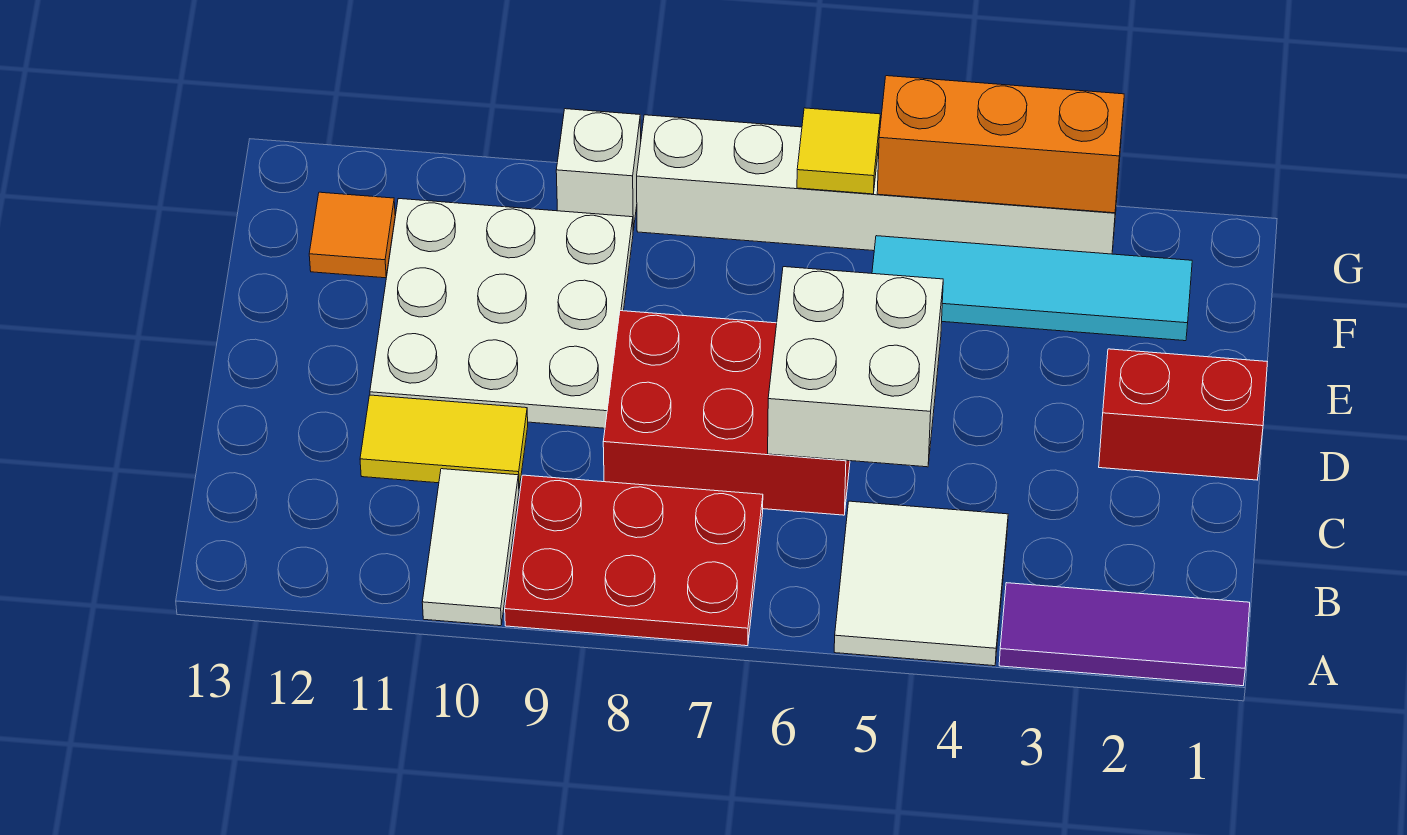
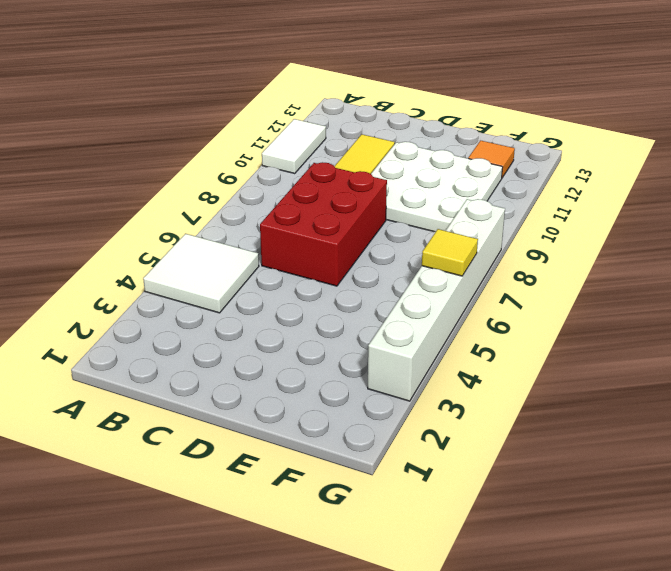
white tile A10:A11 level 1 -> white tile A10:B10 level 1
none -> purple tile A1:A3 level 1
none -> red plate A7:B9 level 1
none -> red brick D1:D2 level 1

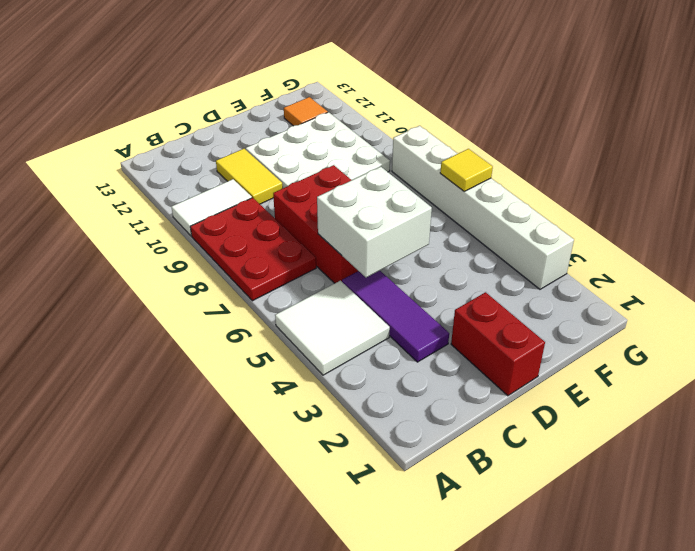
purple tile C3:C5 level 1 -> purple tile A1:A3 level 1
none -> cyan tile F2:F5 level 1
none -> white brick G9 level 1
none -> orange brick G3:G5 level 2

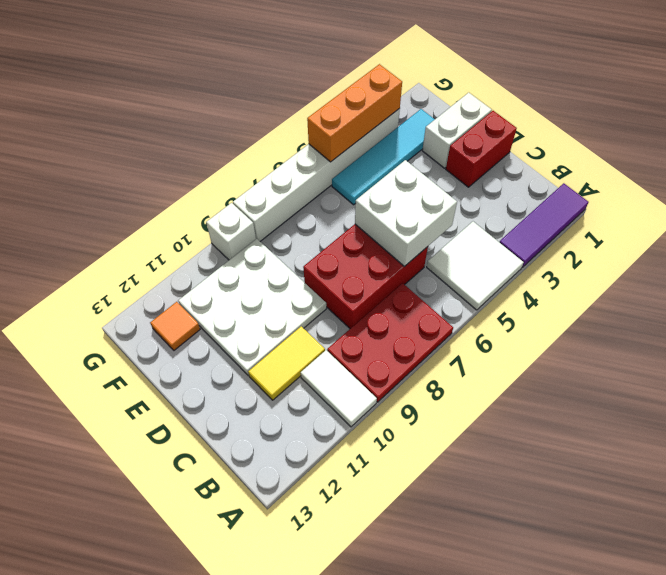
white brick E1:E2 level 1 -> none
none -> yellow tile G6 level 2

